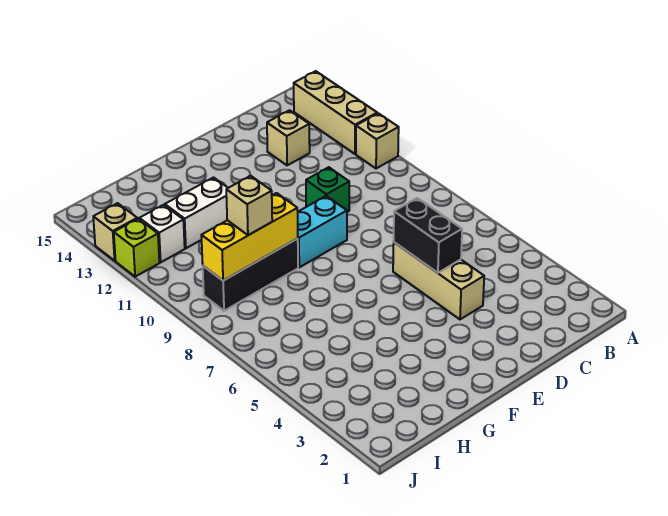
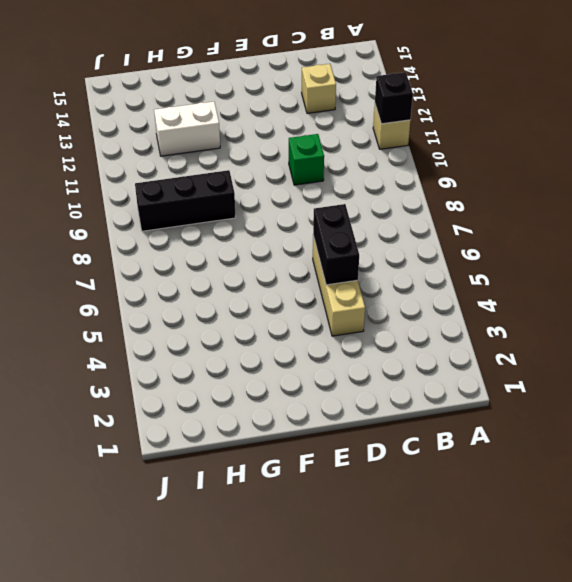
black brick A11 level 2 -> none
none -> tan brick A12:A14 level 1
none -> cyan brick E9:F9 level 1
none -> white brick I12 level 1

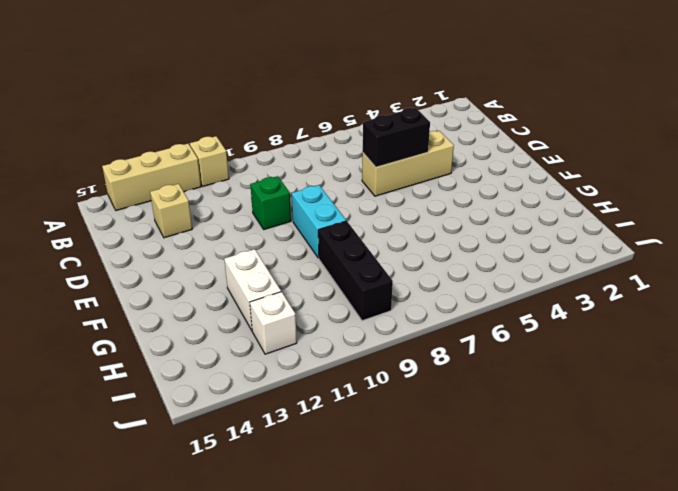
none -> lime brick J12 level 1
none -> tan brick J13 level 1
none -> yellow brick G9:I9 level 2

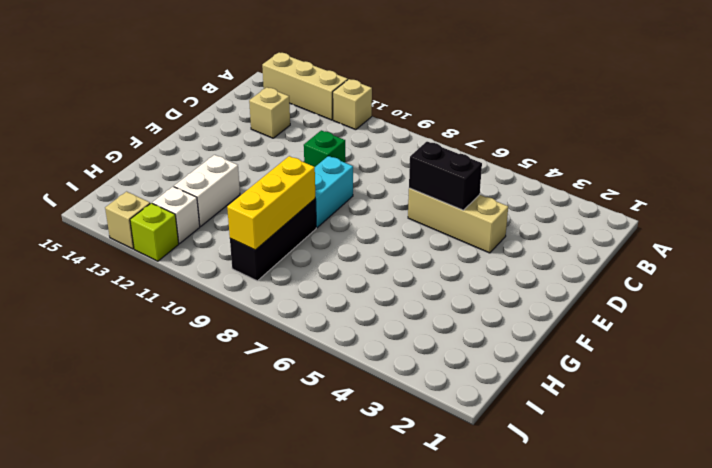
none -> tan brick H9 level 3

